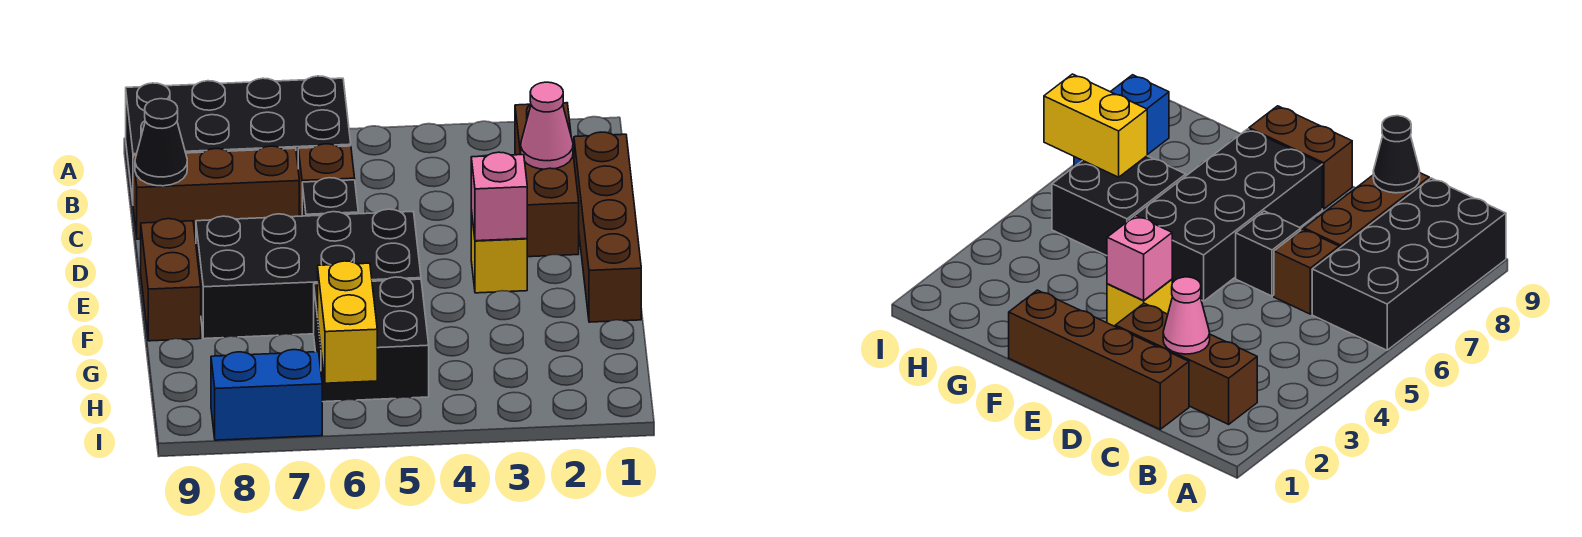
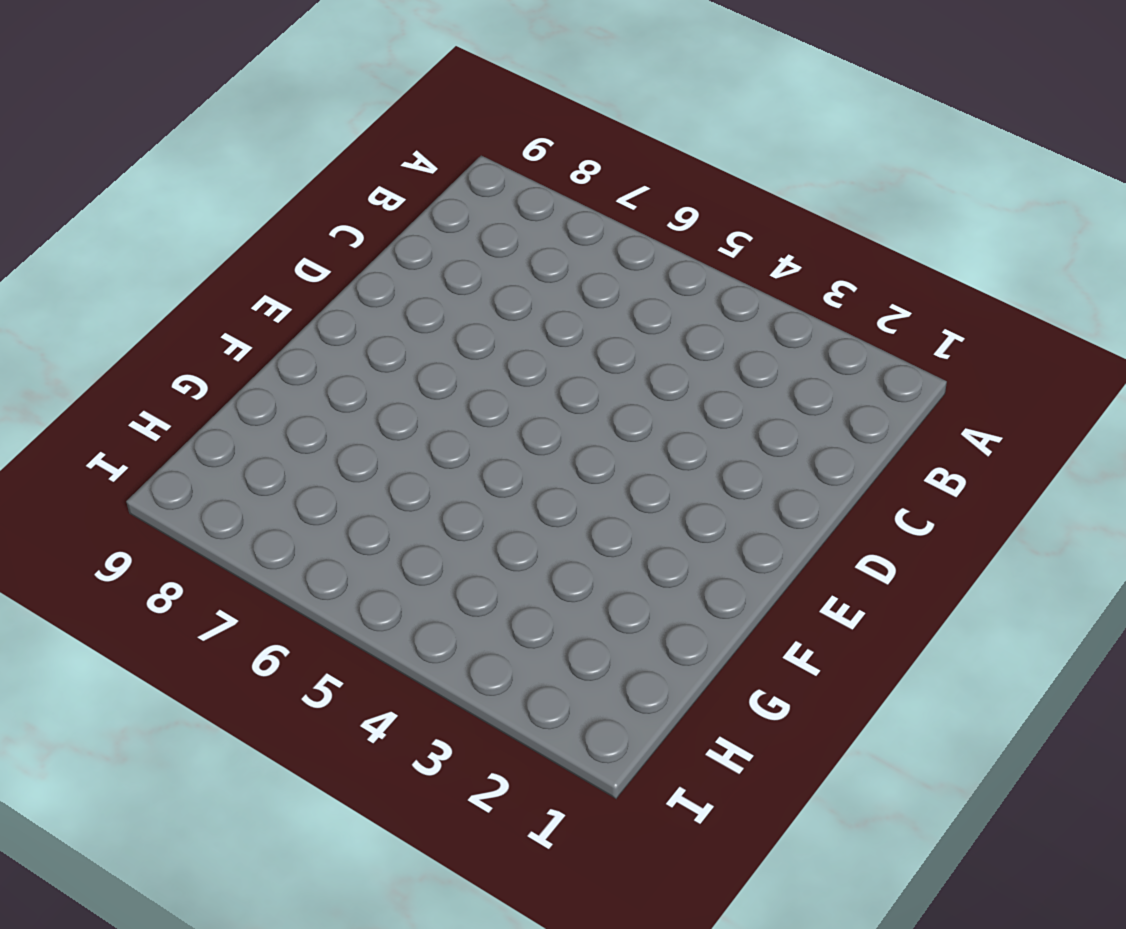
none -> black brick A6:B9 level 1
none -> brown brick B2:D2 level 1
none -> brown brick C1:F1 level 1

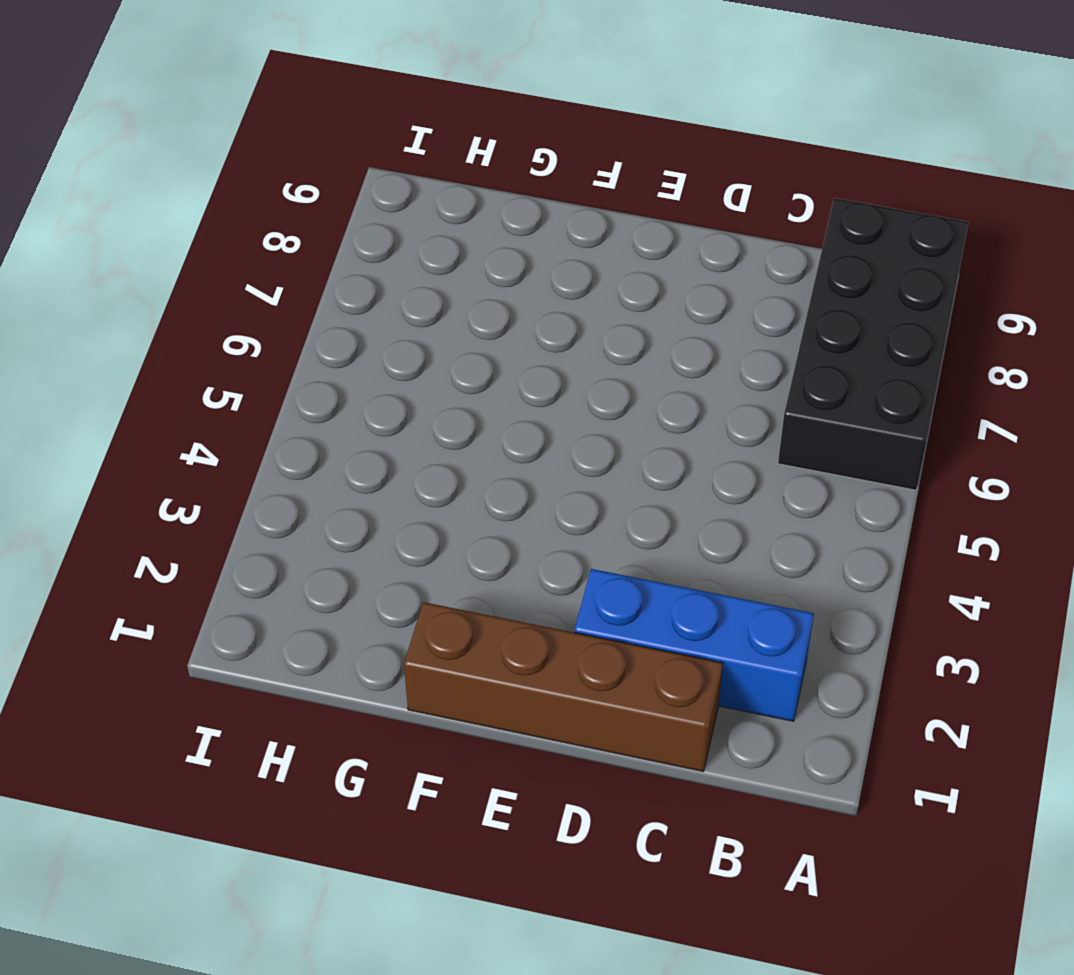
blue brick B2:D2 level 1 -> brown brick B2:D2 level 1
none -> brown brick C6 level 1
none -> brown brick C7:C9 level 1
none -> black brick D6 level 1

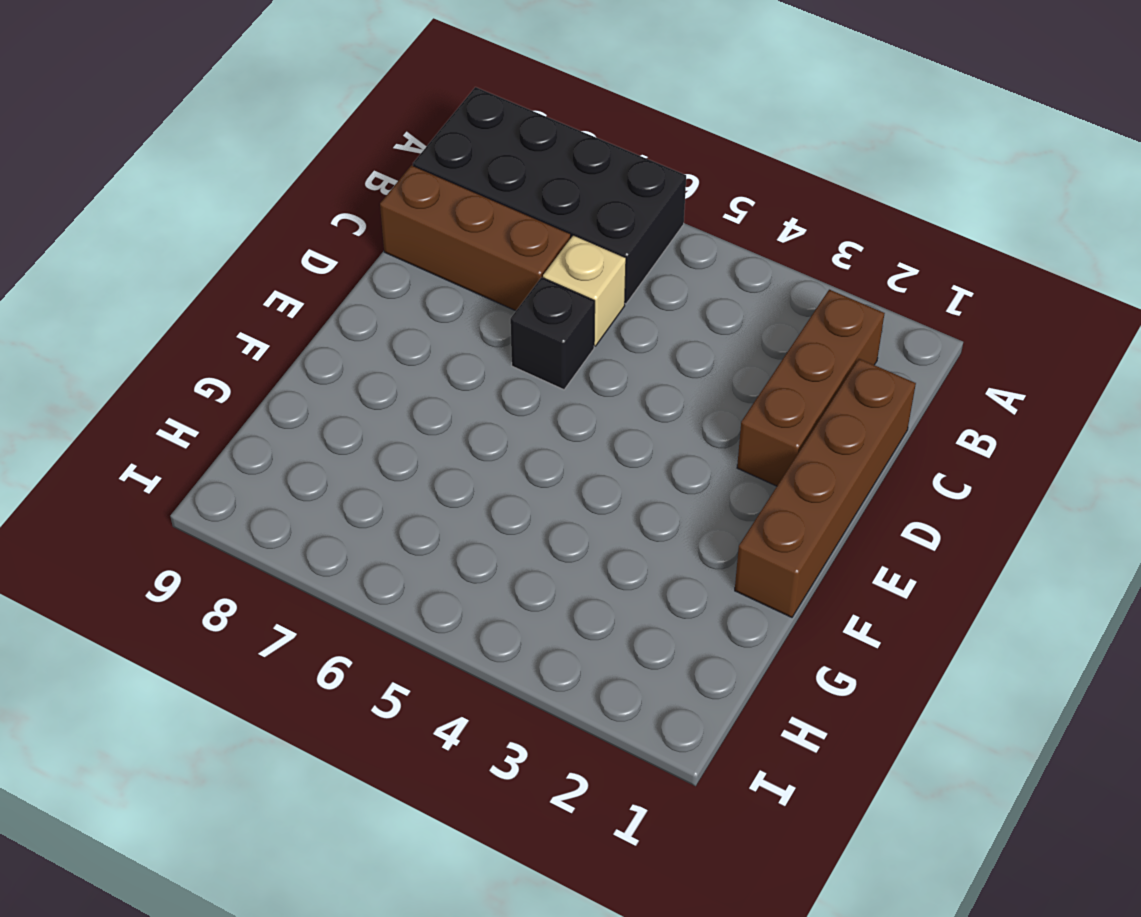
tan brick C6 level 1 -> brown brick C6 level 1
none -> yellow brick E3 level 1
none -> black brick E5:F8 level 1
none -> brown brick E9:F9 level 1

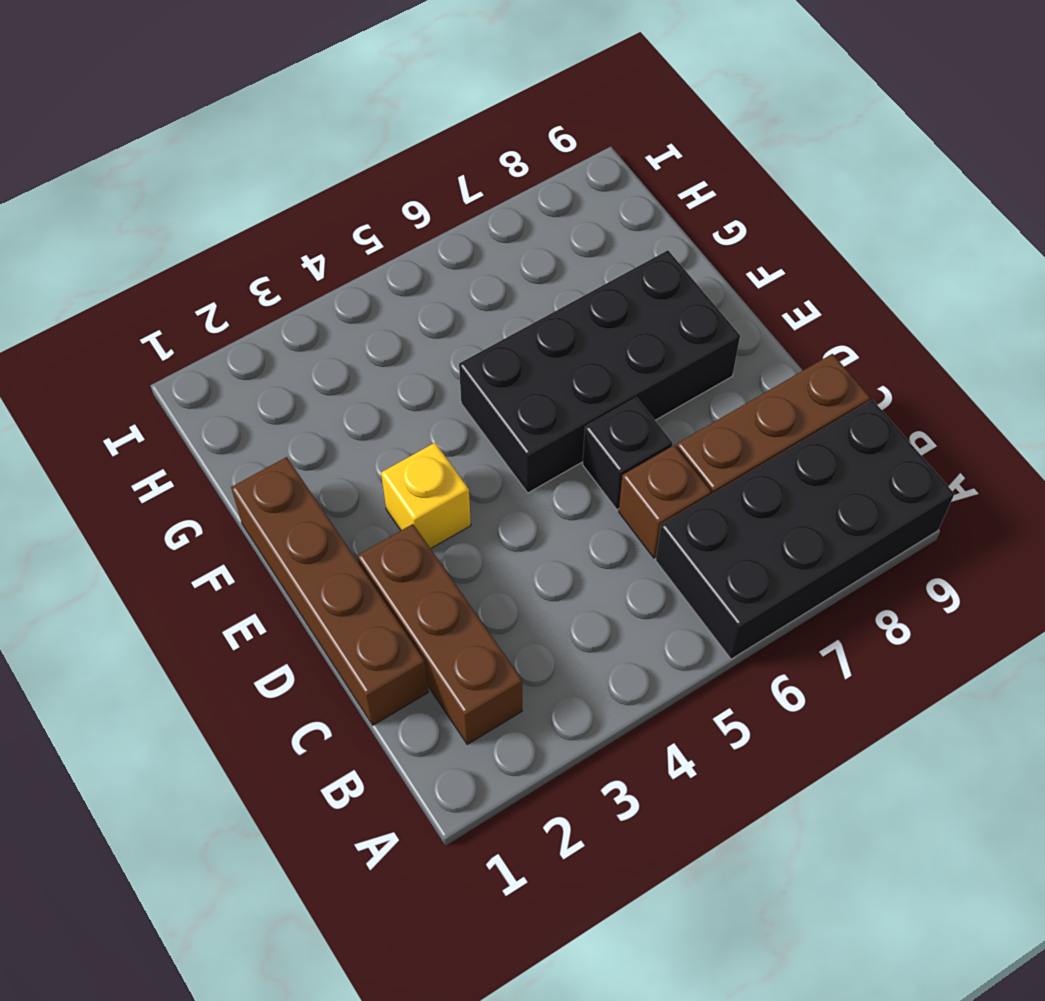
none -> brown brick E9:F9 level 1
none -> black brick G5:H6 level 1
none -> blue brick I7:I8 level 1

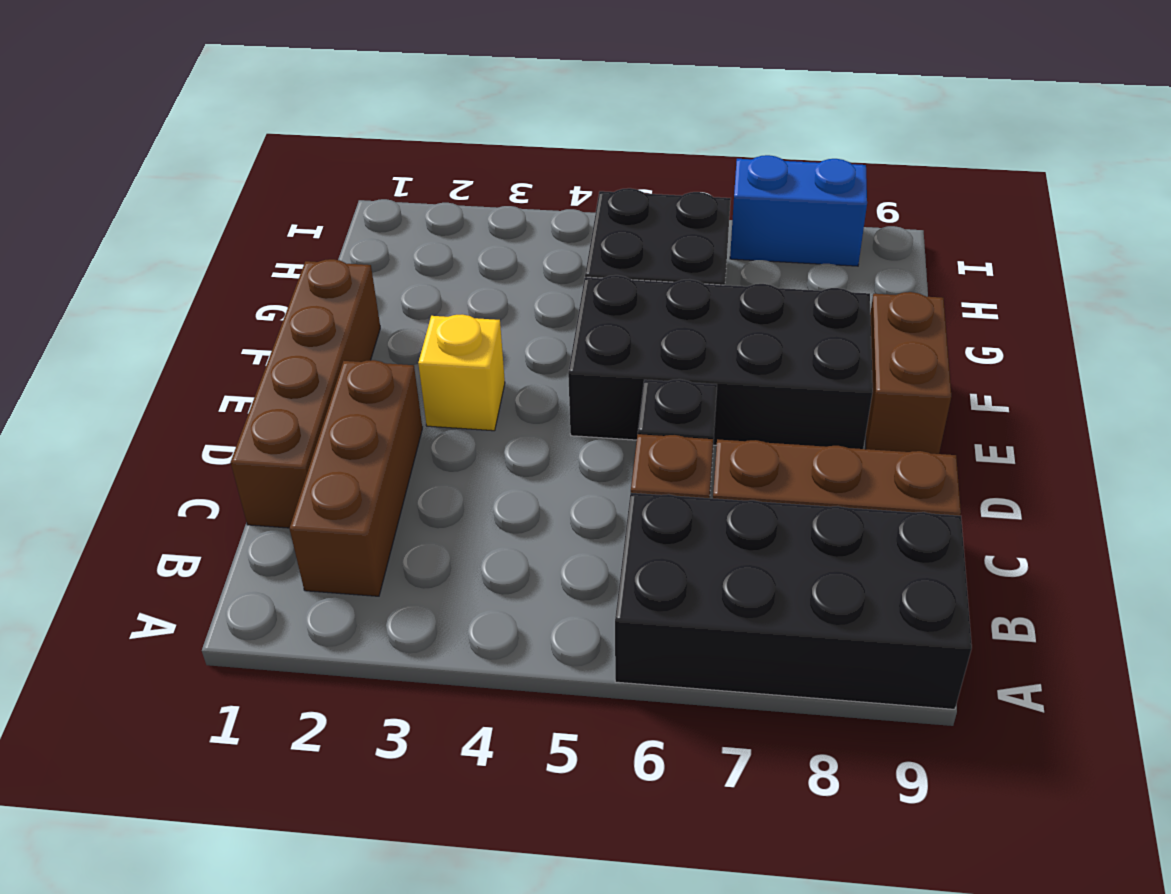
none -> pink cone C2 level 2
none -> black cone C9 level 2
none -> pink brick E3 level 2

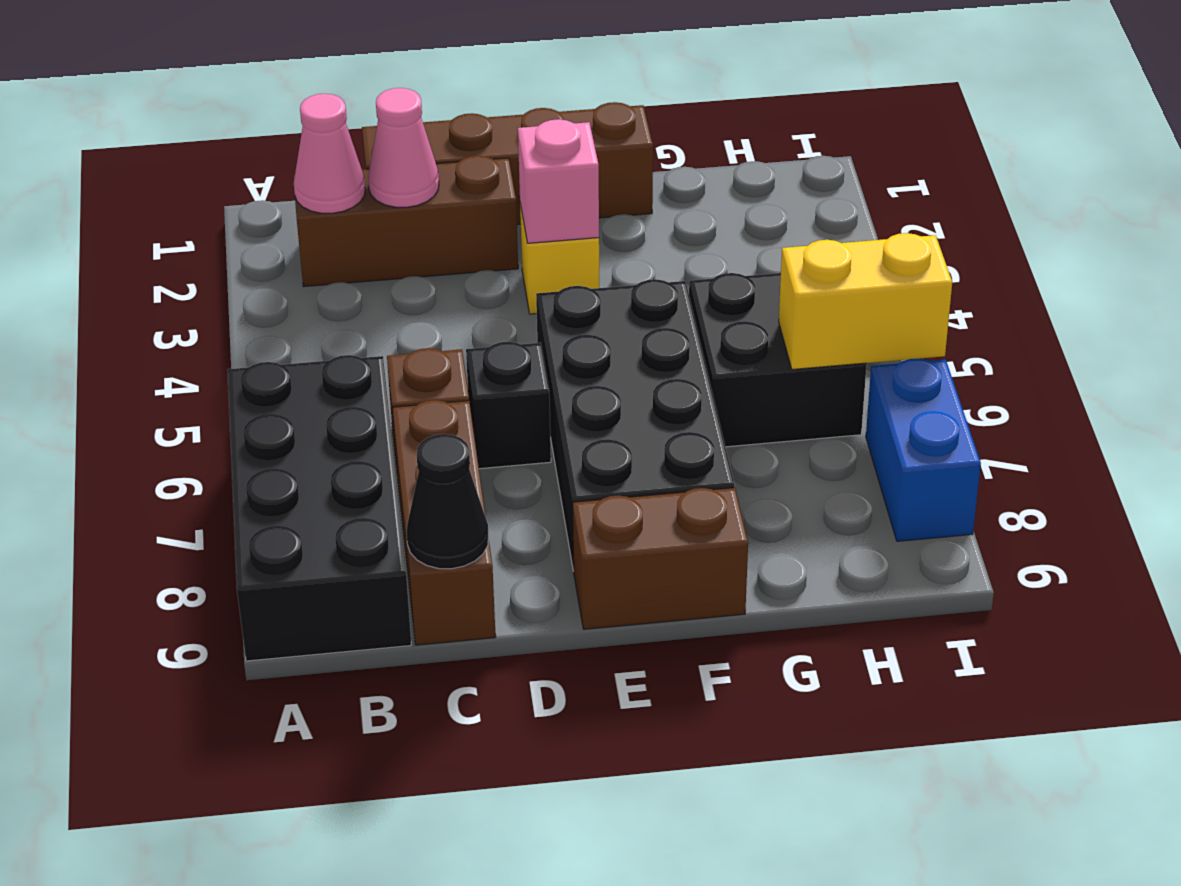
pink cone B2 level 2 -> none

